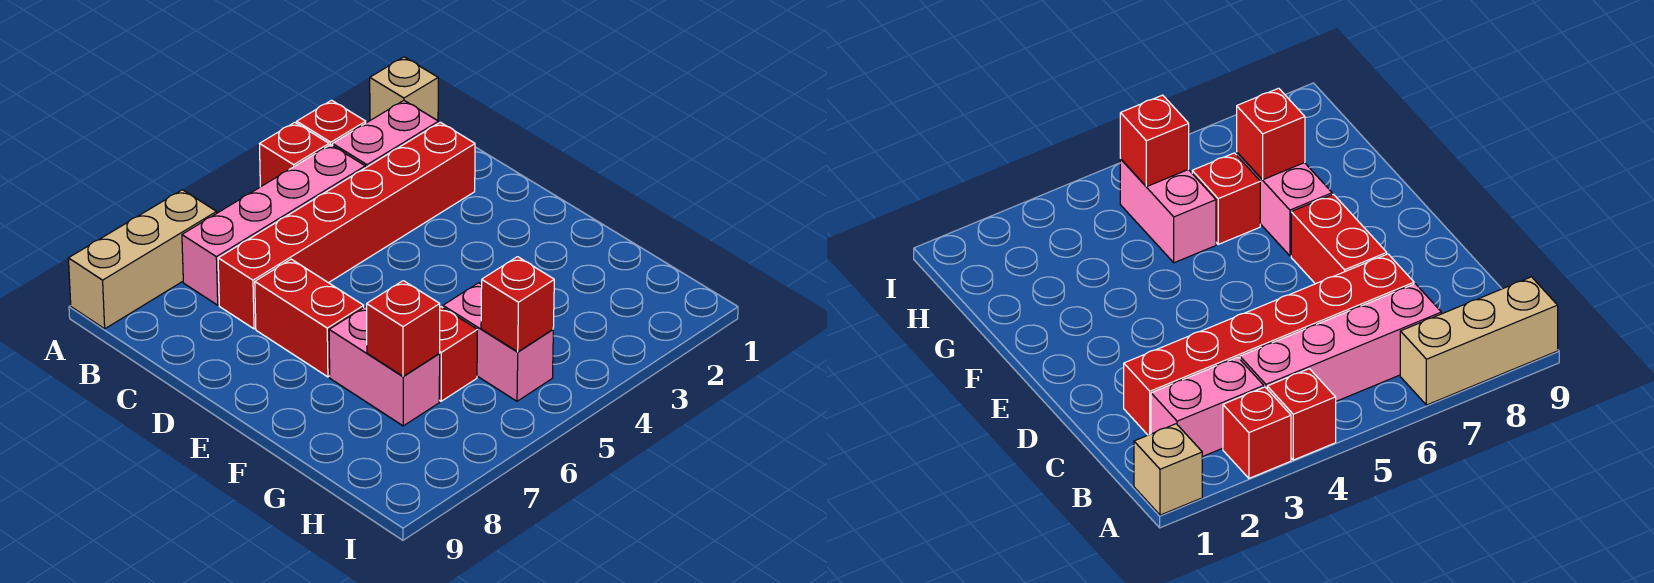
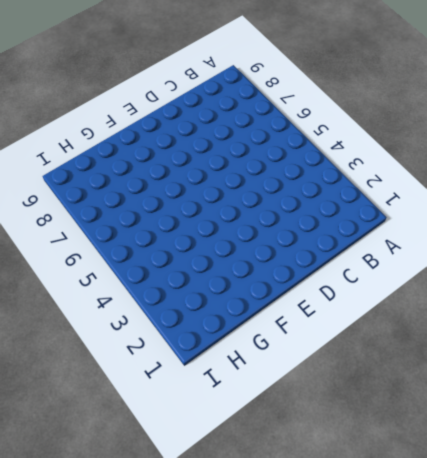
none -> tan brick A1 level 1
none -> red brick A3 level 1
none -> red brick A4 level 1

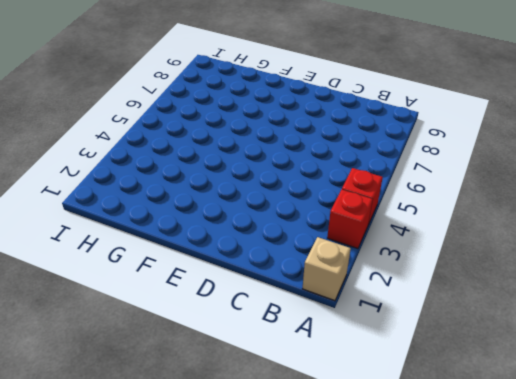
none -> tan brick A7:A9 level 1
none -> pink brick B2:B3 level 1
none -> pink brick B4:B7 level 1

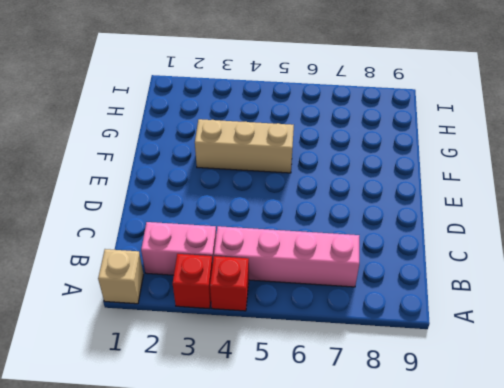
tan brick F3:F5 level 1 -> tan brick A7:A9 level 1
none -> red brick C2:C7 level 1
none -> red brick D7:E7 level 1
none -> pink brick F7:G7 level 1

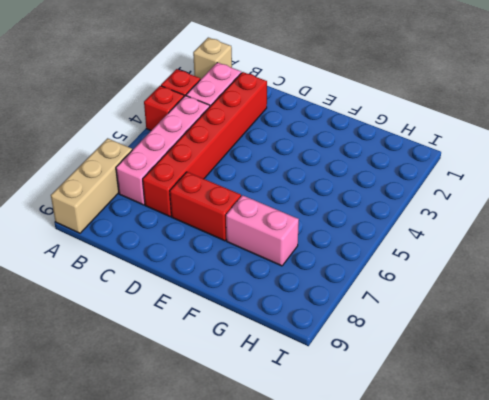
none -> pink brick G5:H5 level 1
none -> red brick G6 level 1
none -> red brick G7 level 2

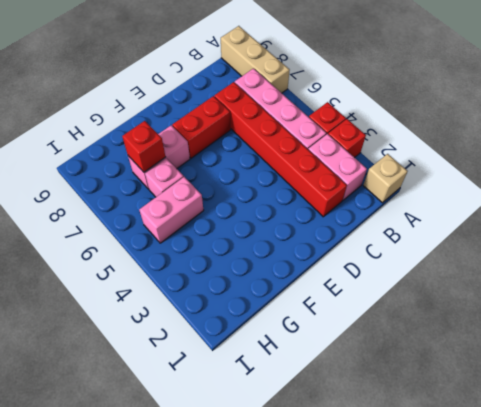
pink brick G6 level 1 -> red brick G6 level 1
none -> red brick H5 level 2

